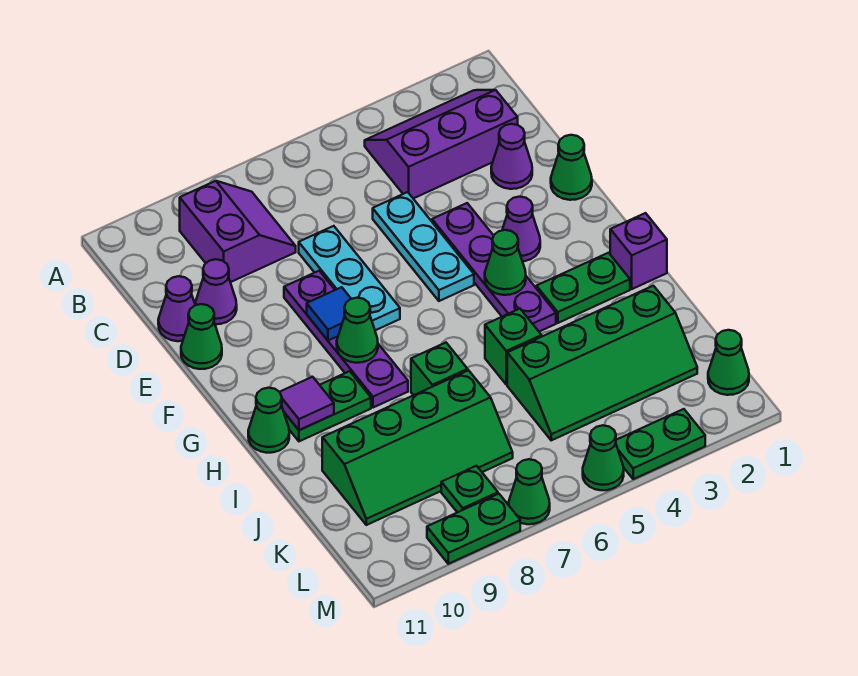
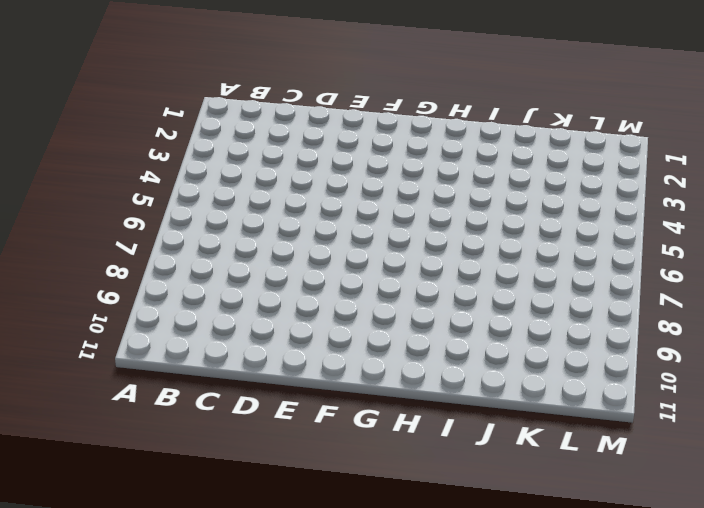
none -> purple slope B2:C4 level 1 top C
none -> purple slope B8:C9 level 1 top 9
none -> purple cone D2 level 1
none -> cyan plate D5:F5 level 1

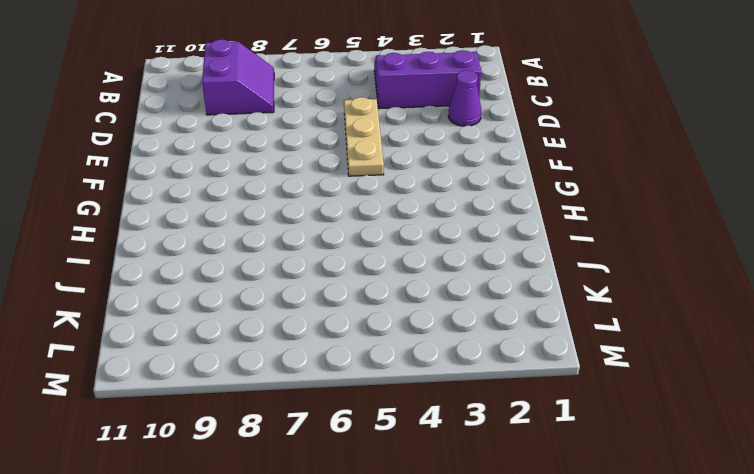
tan plate D5:F5 level 1 -> cyan plate D5:F5 level 1
none -> cyan plate D7:F7 level 1
none -> purple cone D10 level 1
none -> purple cone D11 level 1
none -> green cone E1 level 1

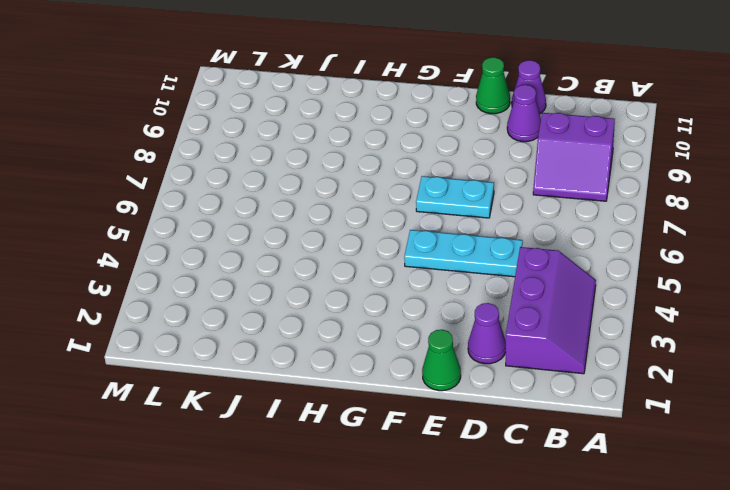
cyan plate E7:F7 level 1 -> cyan plate D7:F7 level 1
none -> purple plate E4:H4 level 1
none -> purple plate E8:H8 level 1
none -> purple cone F3 level 1
none -> purple brick H1 level 1

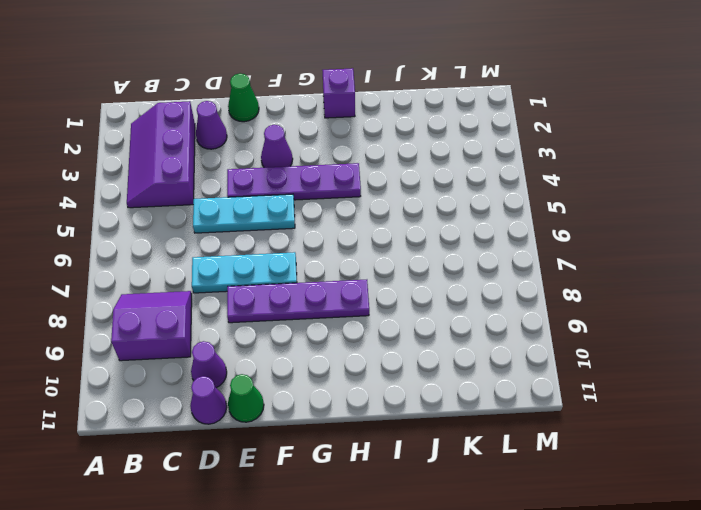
none -> green plate H2:H3 level 1
none -> green plate H9:H10 level 1
none -> green cone H11 level 1
none -> green brick I5 level 1

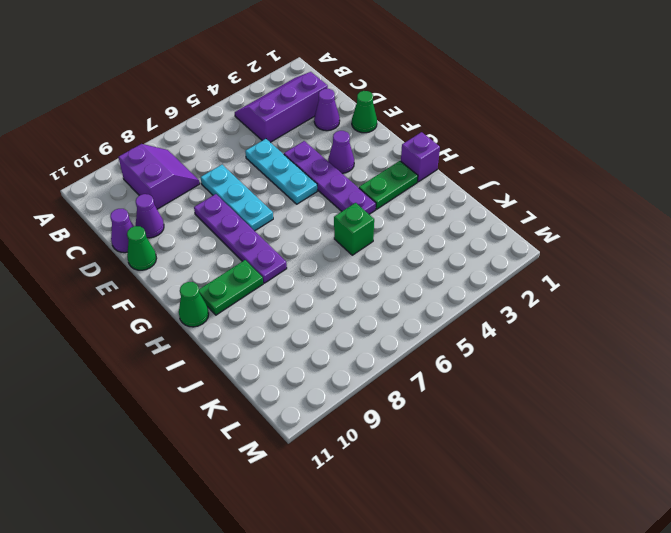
none -> green brick I7 level 1
none -> green slope J2:K5 level 1 top J
none -> green slope J7:K10 level 1 top J
none -> green cone L1 level 1

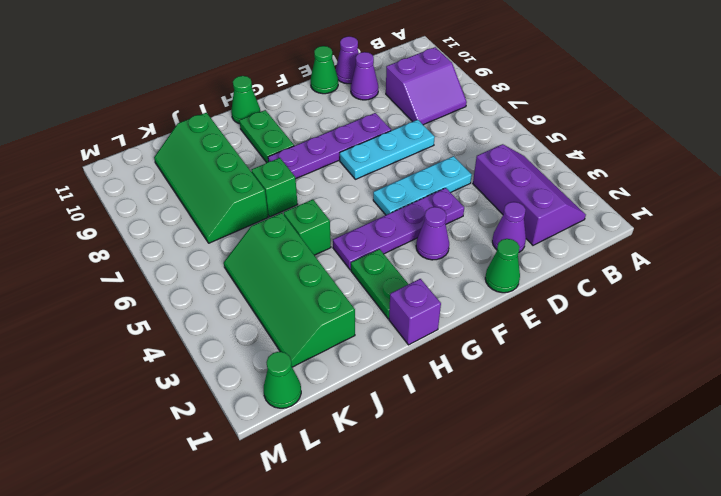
none -> green plate L8 level 1
none -> green plate M3:M4 level 1
none -> green cone M5 level 1
none -> green cone M7 level 1

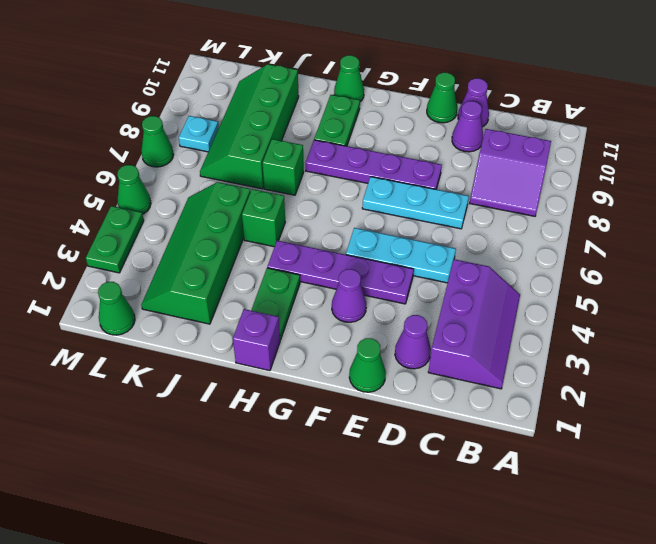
cyan plate L8 level 1 -> green plate L8 level 1
none -> green plate M8:M9 level 1
none -> blue tile F8 level 2
none -> green cone G4 level 2
none -> green cone G8 level 2

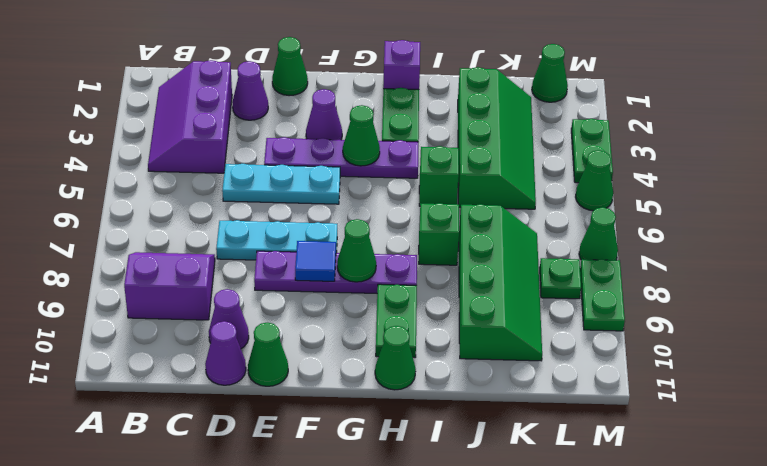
none -> purple tile H10 level 2

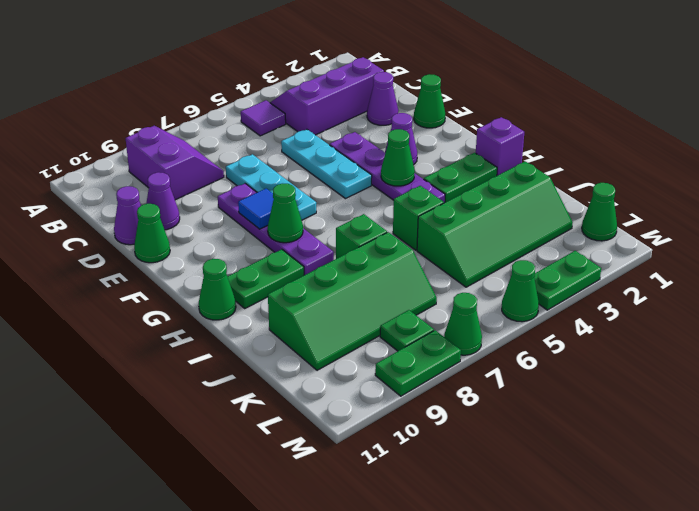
purple tile B5 level 1 -> purple tile H10 level 2

